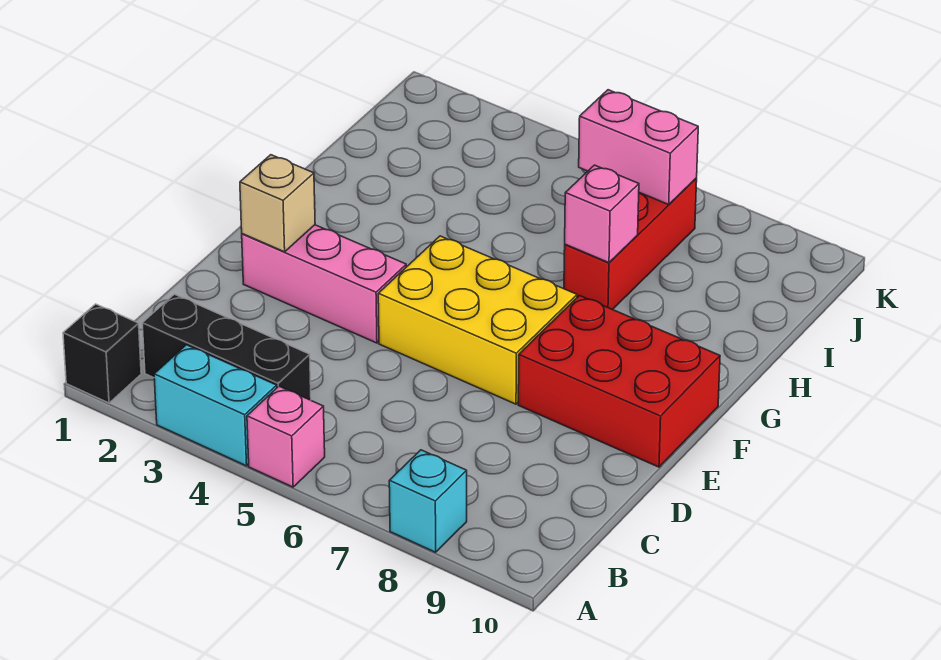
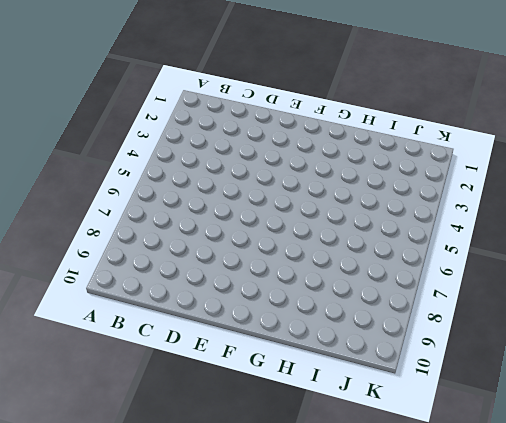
none -> black brick A1 level 1
none -> cyan brick A3:A4 level 1
none -> pink brick A5 level 1

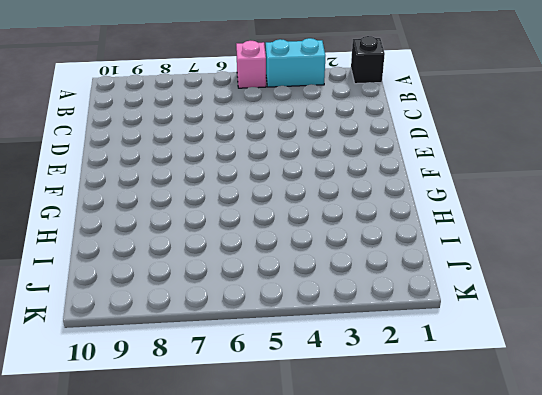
none -> cyan brick A8 level 1
none -> black brick B2:B4 level 1
none -> pink brick E2:E4 level 1

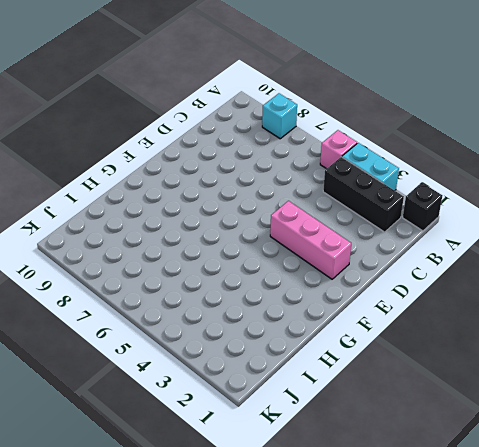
none -> yellow brick E5:F7 level 1
none -> red brick E8:F10 level 1
none -> red brick H7:J7 level 1

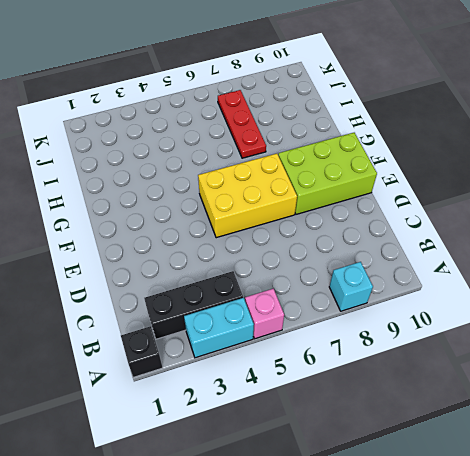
lime brick E8:F10 level 1 -> red brick E8:F10 level 1
red plate H7:J7 level 1 -> red brick H7:J7 level 1
none -> pink brick E2:E4 level 1
none -> tan brick E2 level 2
none -> pink brick H7 level 2

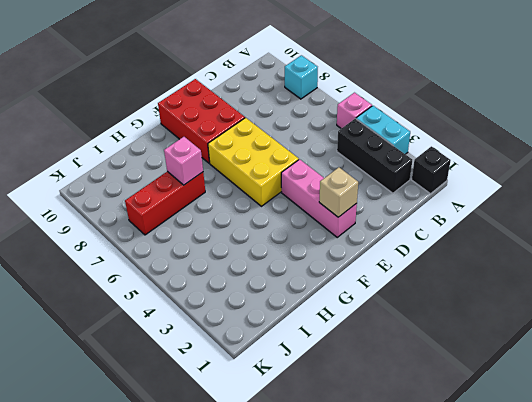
none -> pink brick J6:J7 level 2

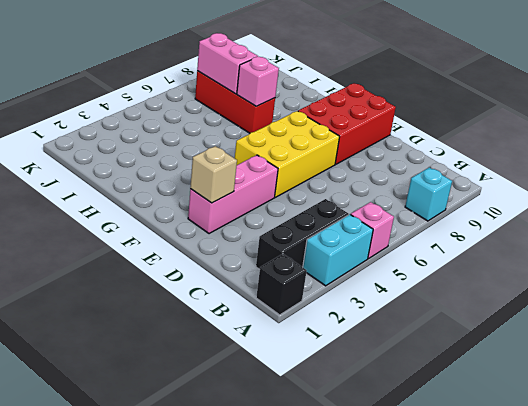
pink brick I7:J7 level 2 -> pink brick J6:J7 level 2

